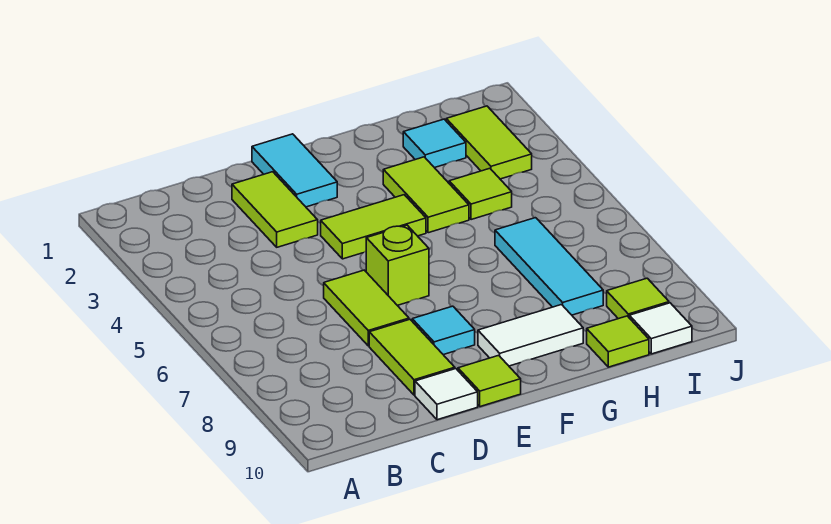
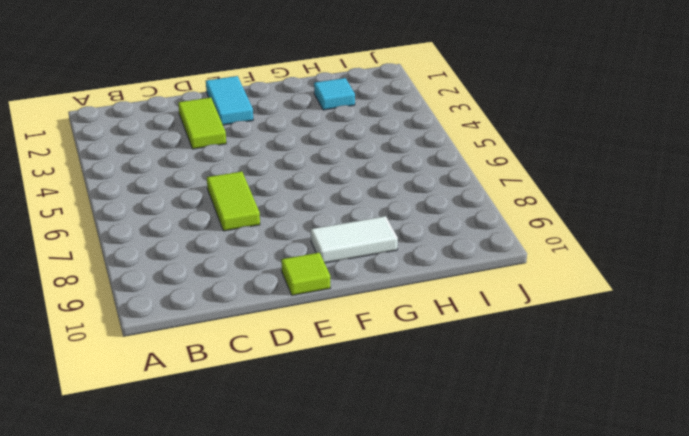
none -> lime tile D8:D9 level 1
none -> white tile D10 level 1
none -> lime tile E4:F4 level 1

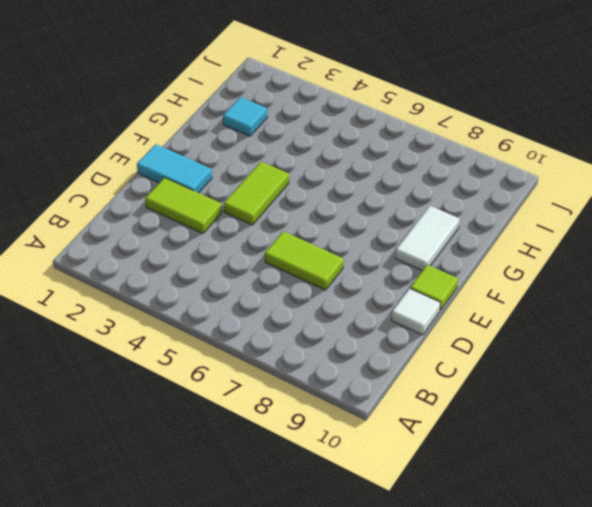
none -> lime tile D8:D9 level 1
none -> lime brick E6 level 1
none -> cyan tile E8 level 1

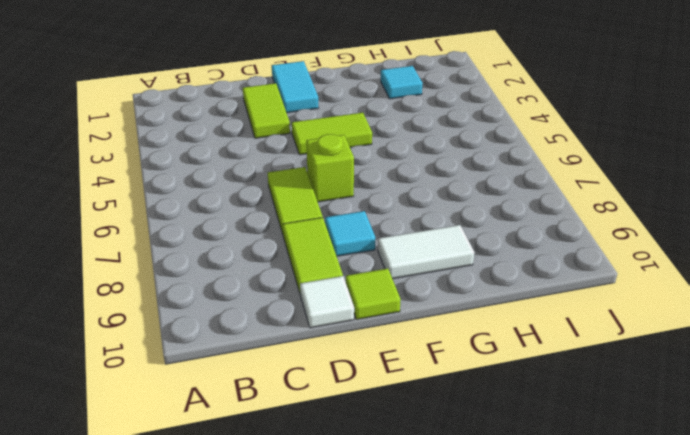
none -> lime tile G3:G4 level 1
none -> lime tile H4 level 1
none -> cyan tile H6:H8 level 1

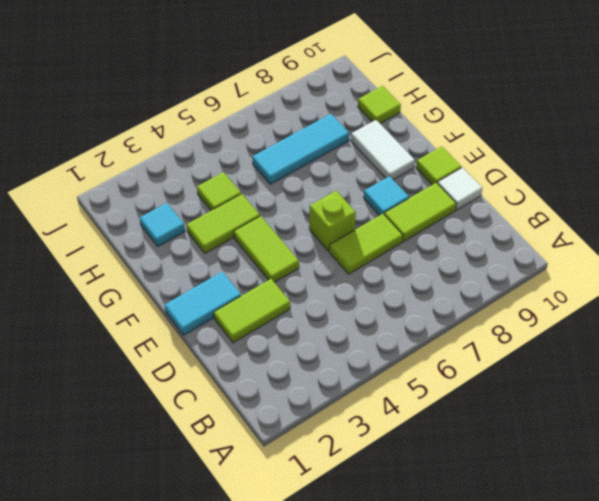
none -> lime tile I2:I3 level 1
none -> lime tile I9 level 1
none -> white tile I10 level 1

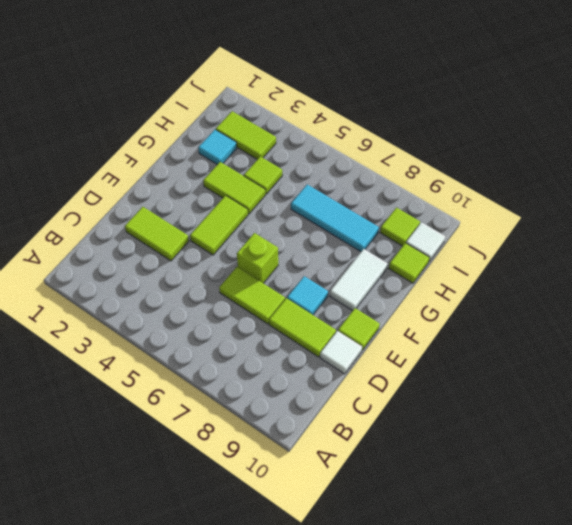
none -> cyan tile E1:E2 level 1

